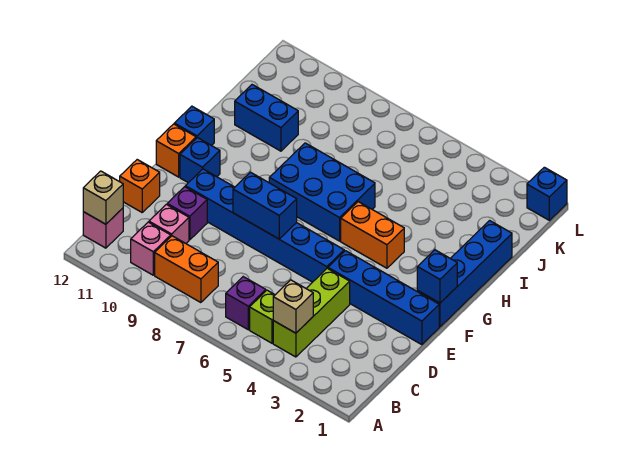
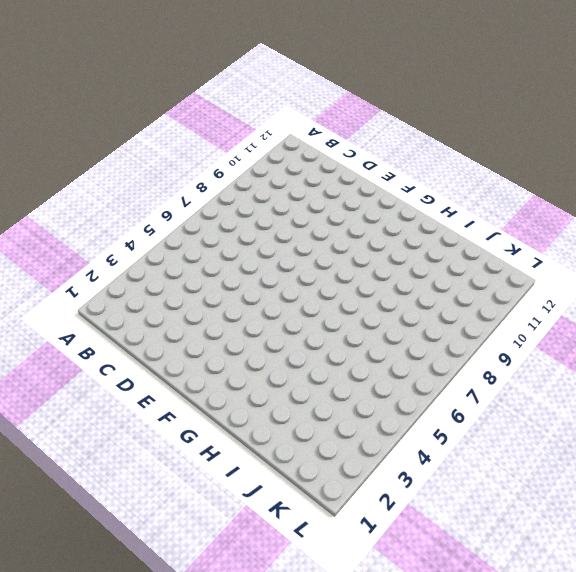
none -> lime brick B4:D4 level 1
none -> lime brick B5 level 1
none -> purple brick B6 level 1

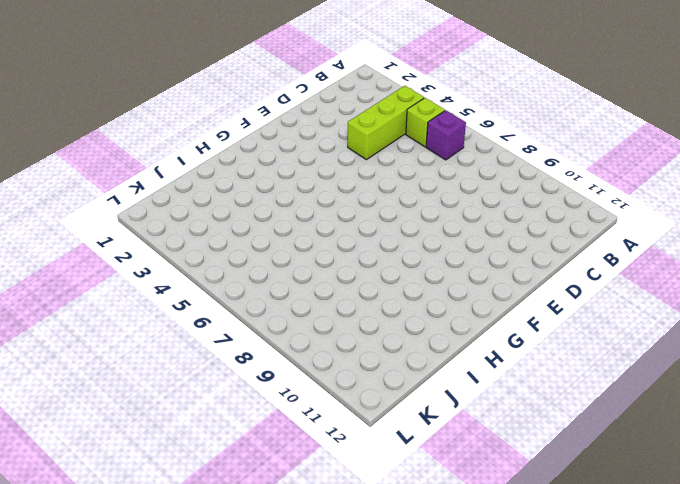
none -> orange brick B8:B9 level 1
none -> pink brick B10 level 1
none -> pink brick B12 level 1

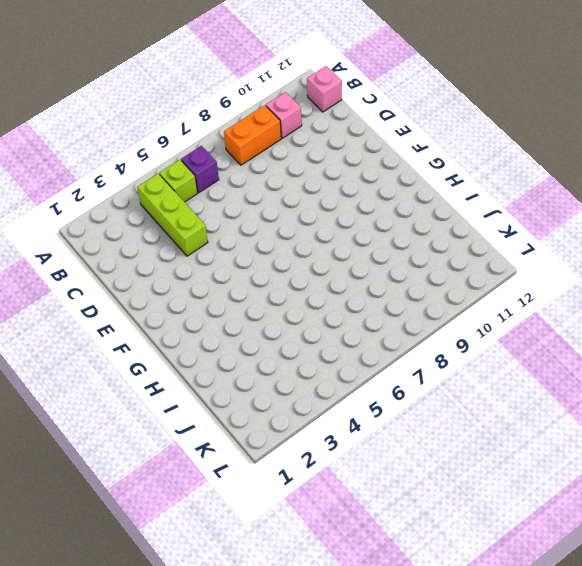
none -> pink brick C10 level 1
none -> purple brick D10 level 1
none -> orange brick D12 level 1

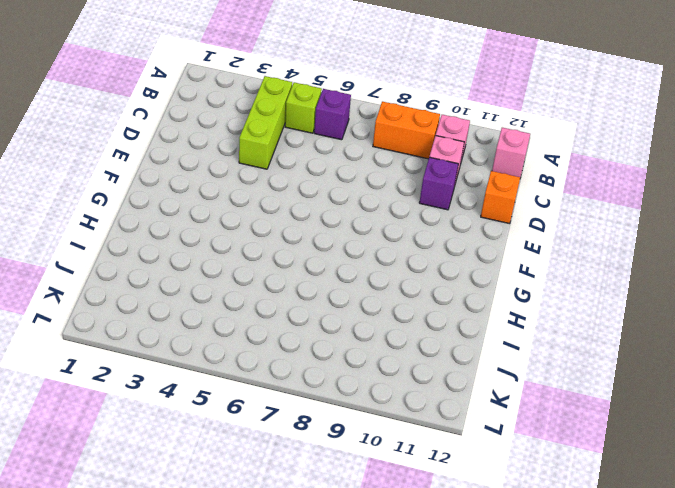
none -> blue brick E1:E4 level 1
none -> blue brick E5:E10 level 1
none -> blue brick F1:I1 level 1

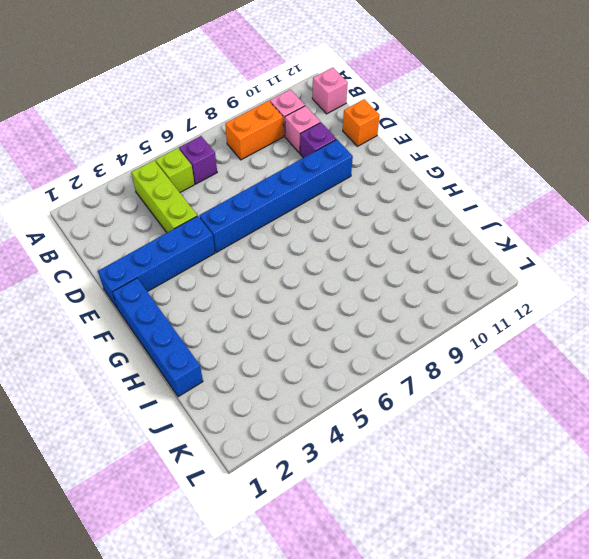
none -> blue brick F11 level 1
none -> orange brick F12 level 1
none -> orange brick G4:G5 level 1

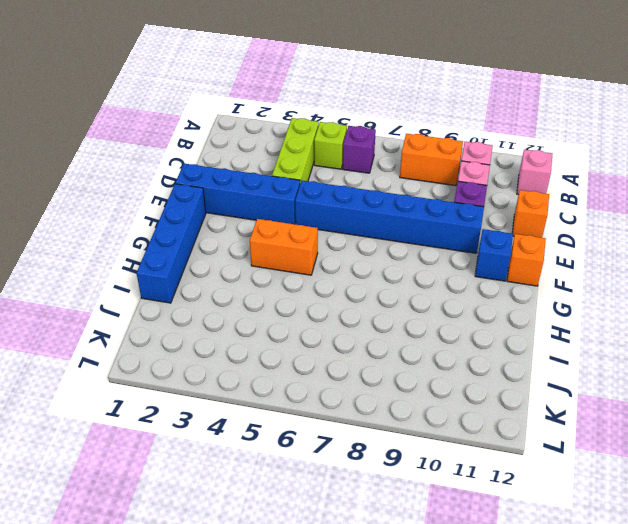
none -> blue brick G6:H8 level 1
none -> blue brick G12 level 1
none -> blue brick I10:I11 level 1

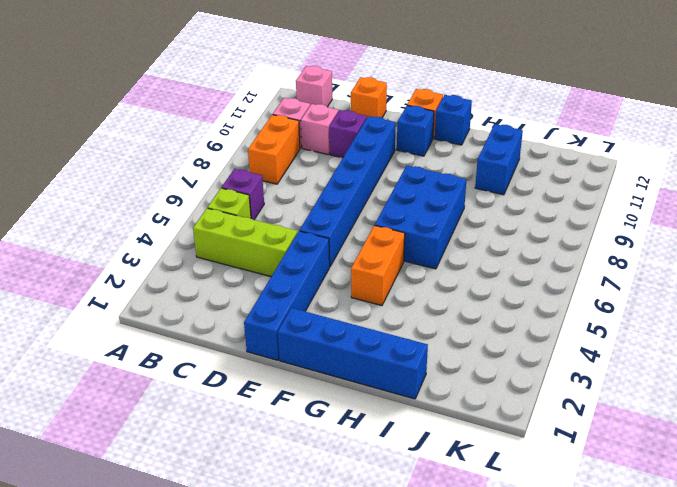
none -> blue brick L1 level 1
none -> tan brick B4 level 2
none -> tan brick B12 level 2

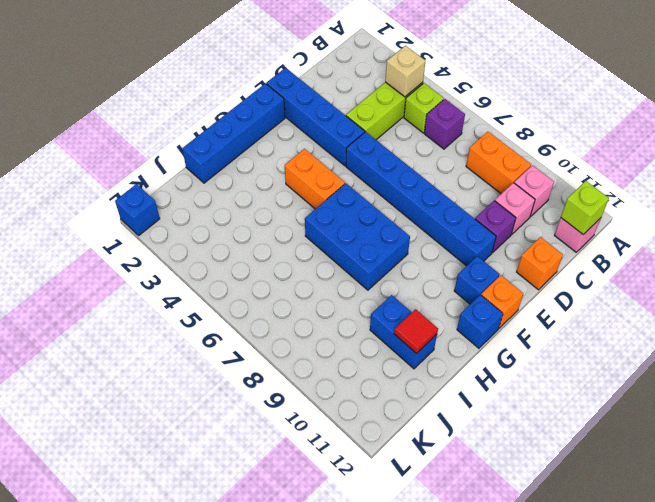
lime brick B12 level 2 -> tan brick B12 level 2
red tile I11 level 2 -> none
none -> blue brick E7:E8 level 2
none -> blue brick F1 level 2

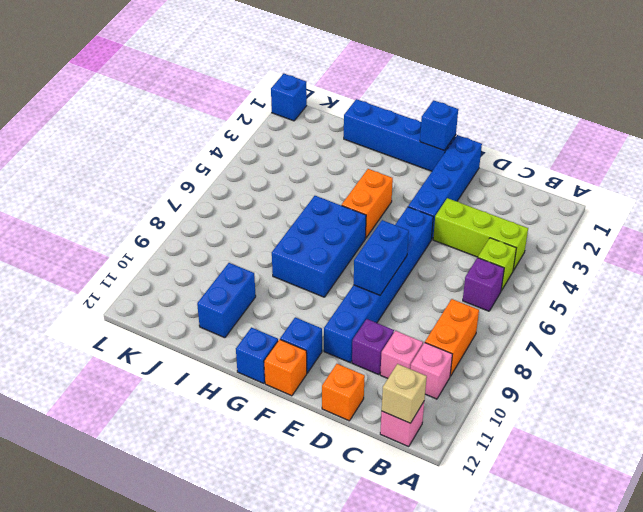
none -> tan brick B4 level 2

